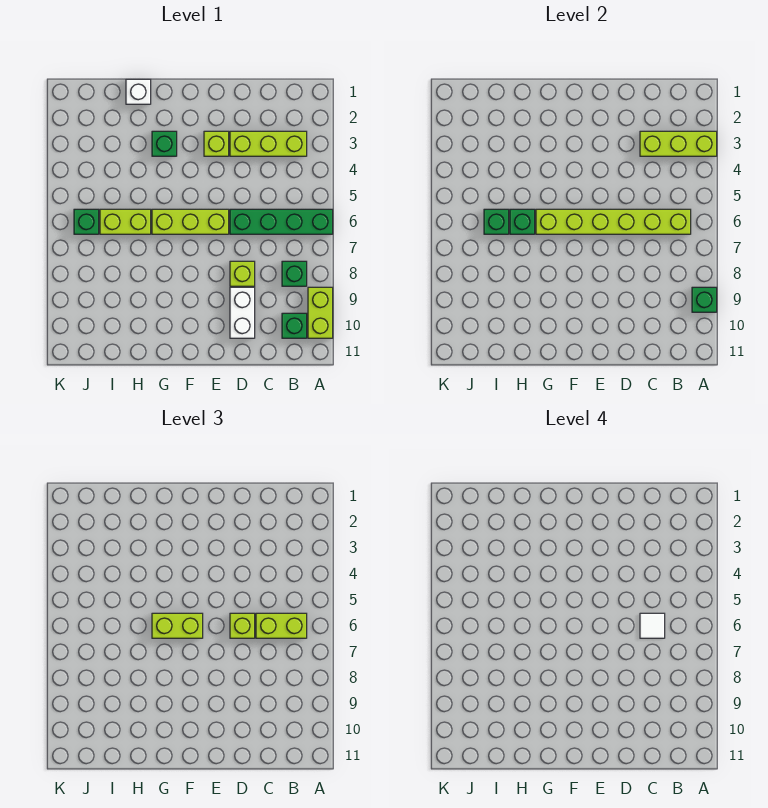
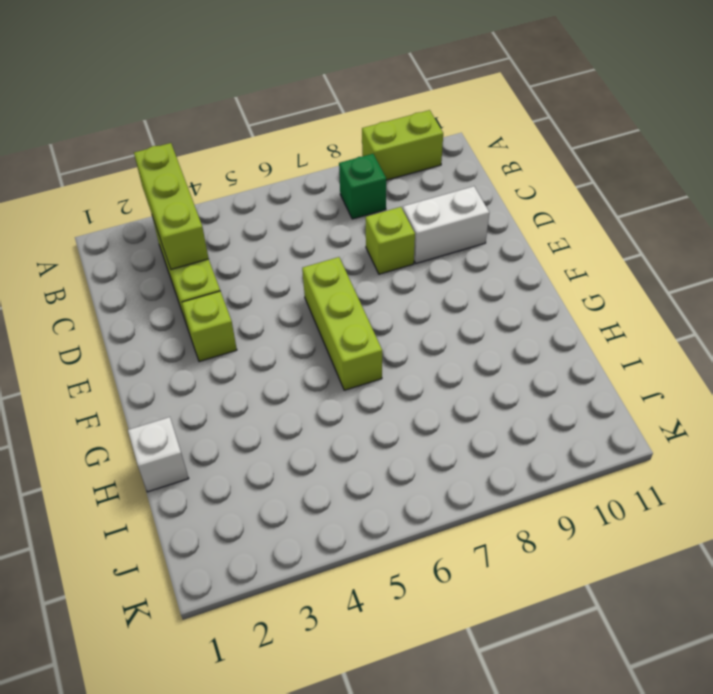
none -> green brick A6:D6 level 1
none -> green brick B10 level 1
none -> green brick G3 level 1

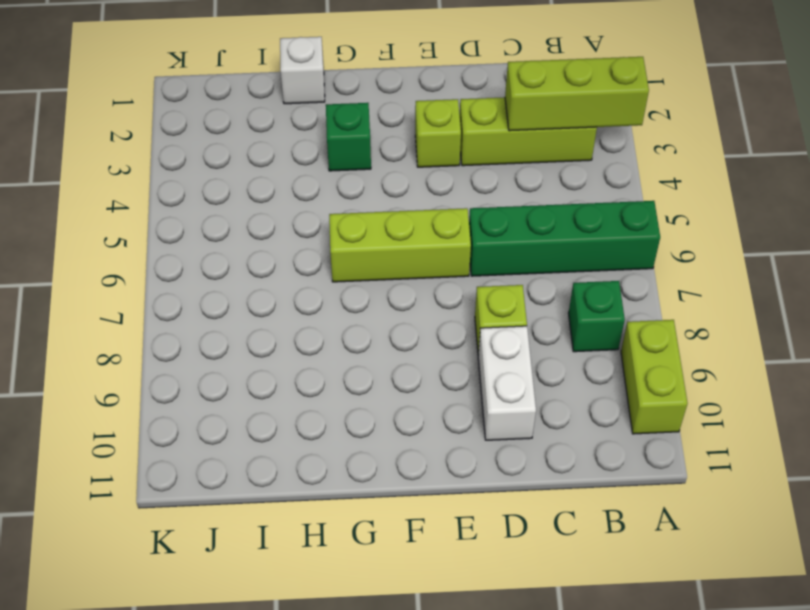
none -> green brick B10 level 1
none -> lime brick H6:I6 level 1
none -> green brick J6 level 1

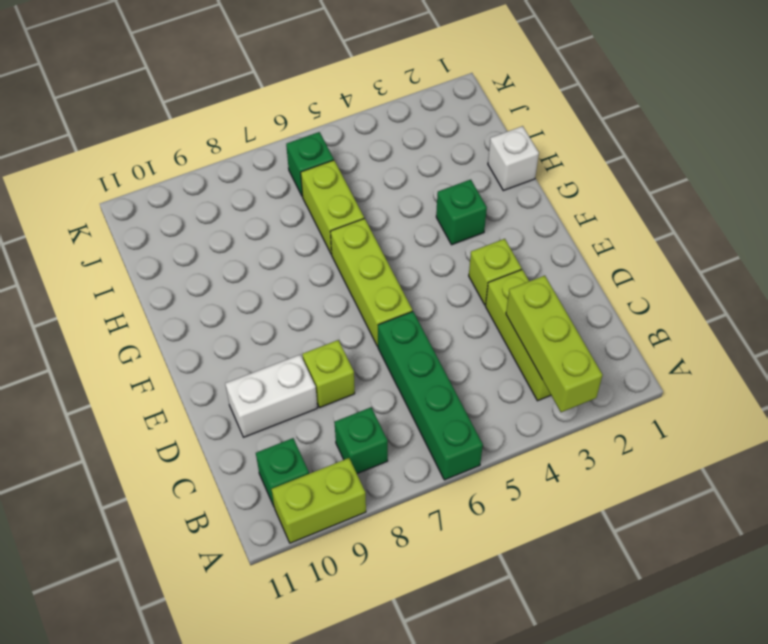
none -> green brick A9 level 2
none -> lime brick B6:G6 level 2
none -> green brick H6 level 2

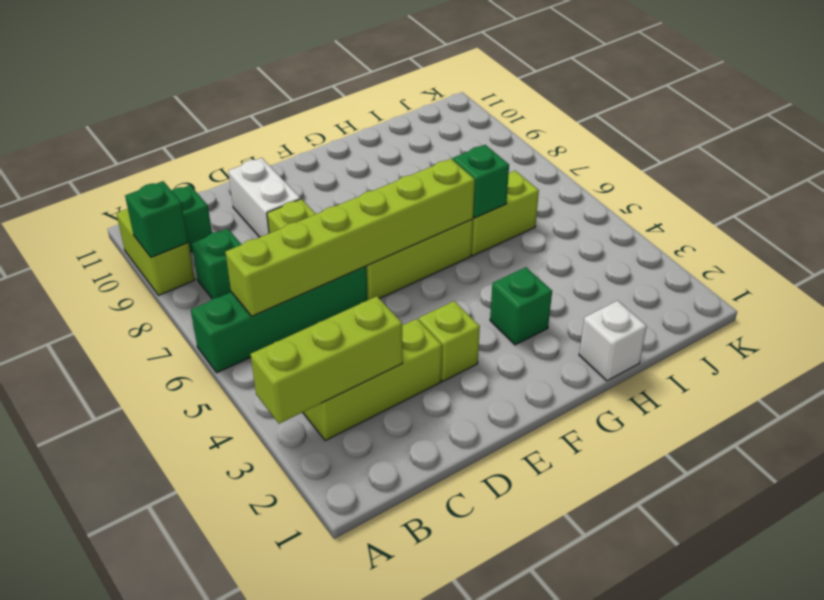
none -> green brick J6 level 1
none -> green brick I6 level 2
none -> lime brick B6:C6 level 3

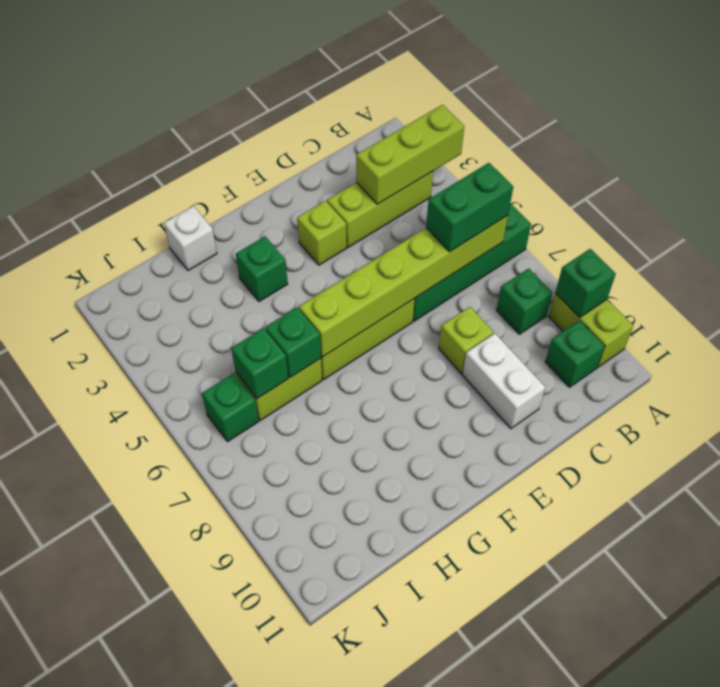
green brick B6:C6 level 3 -> lime brick B6:C6 level 3
none -> lime brick D6 level 3
none -> lime brick F6:G6 level 3
none -> white tile C6 level 4

